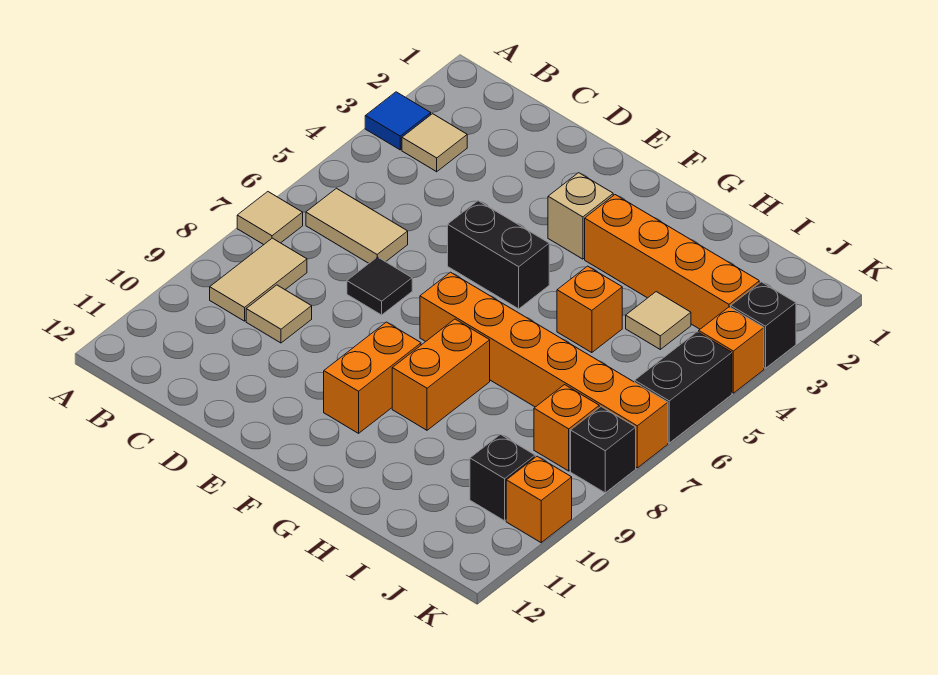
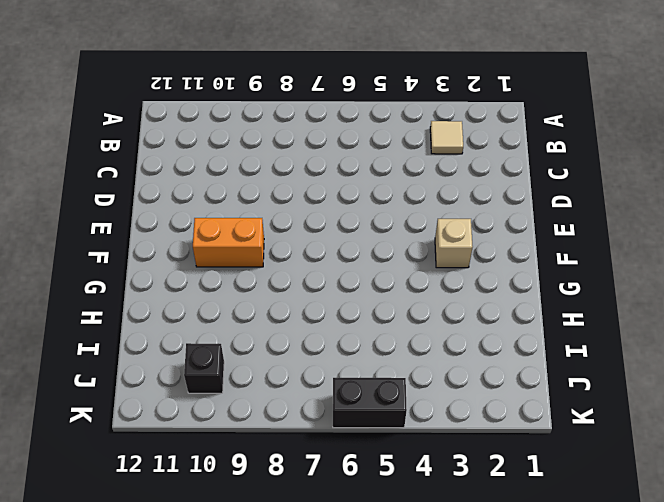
none -> blue tile A3 level 1
none -> tan tile A7 level 1
none -> tan tile B6:C6 level 1

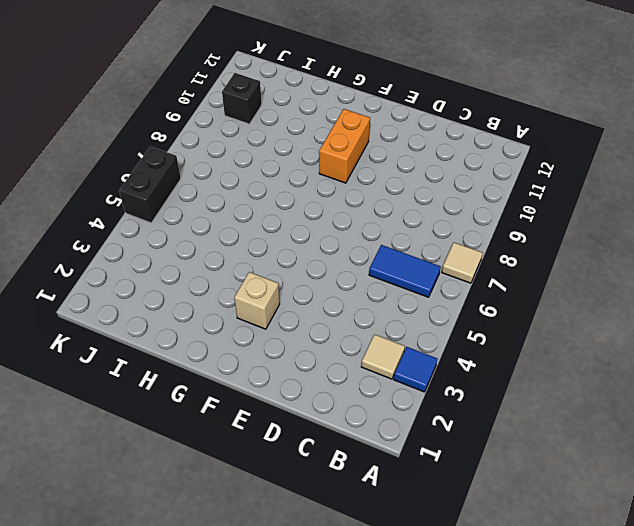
blue tile B6:C6 level 1 -> tan tile B6:C6 level 1
none -> tan tile B8:B9 level 1
none -> tan tile C9 level 1
none -> black tile D7 level 1

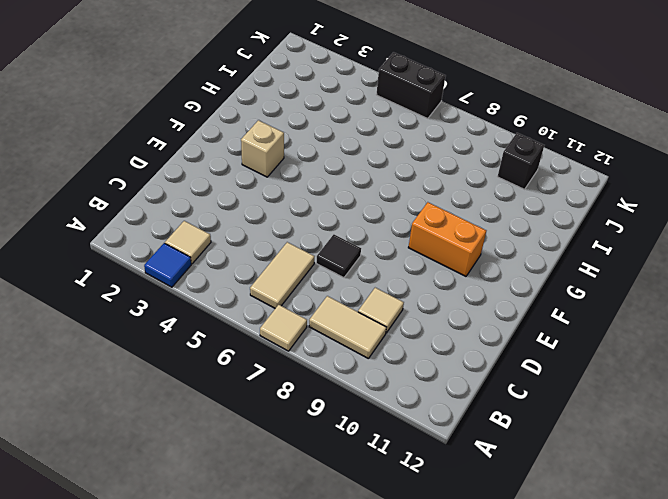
none -> black brick E5:F5 level 1
none -> orange brick F7:K7 level 1
none -> orange brick G3:J3 level 1

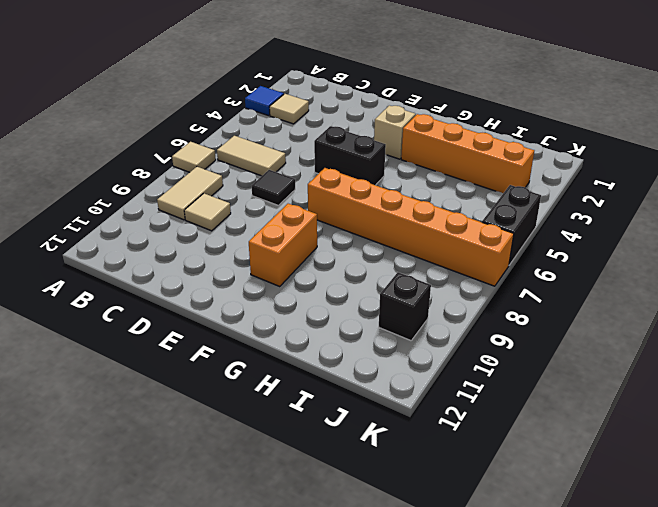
none -> orange brick G8:G9 level 1
none -> orange brick H5 level 1
none -> tan tile I4 level 1

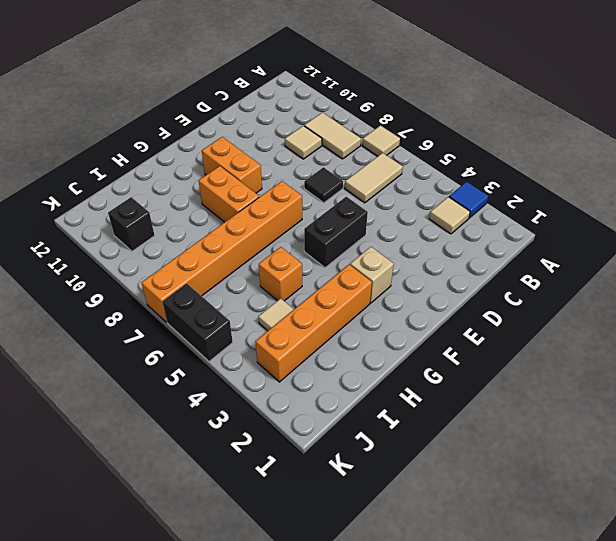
none -> orange brick J8 level 1
none -> black brick K3 level 1
none -> orange brick K4 level 1

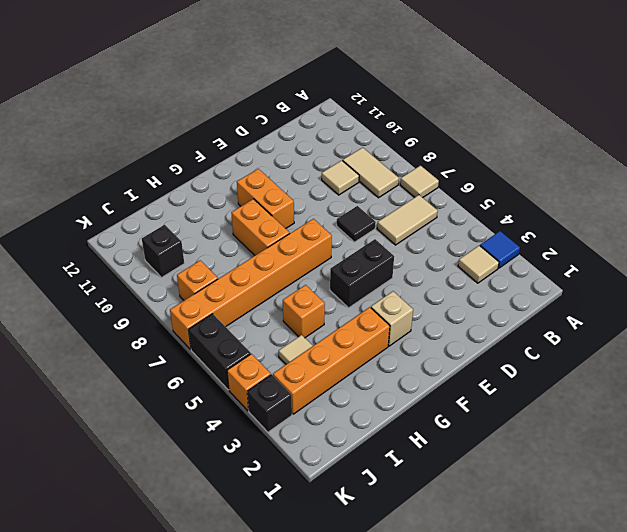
none -> black brick K8 level 1
none -> orange brick K10 level 1

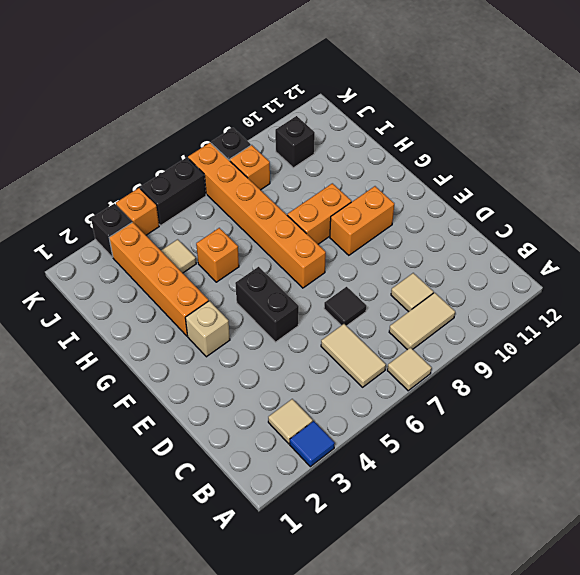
none -> orange brick K10 level 1

